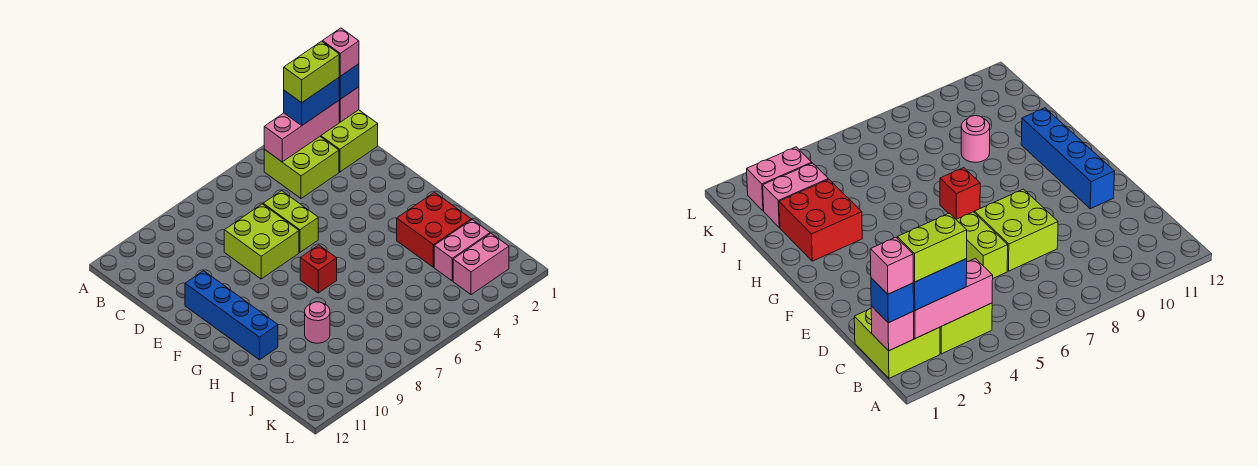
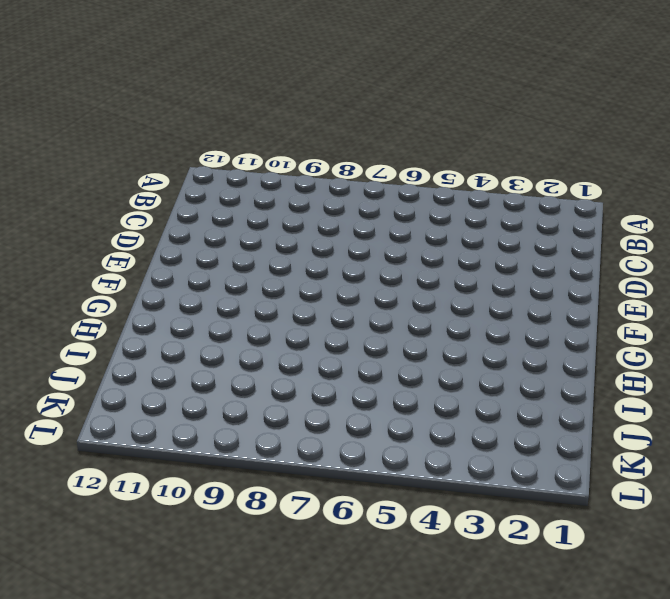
none -> lime brick B1:C2 level 1
none -> lime brick B3:C4 level 1
none -> lime brick D6:E6 level 1

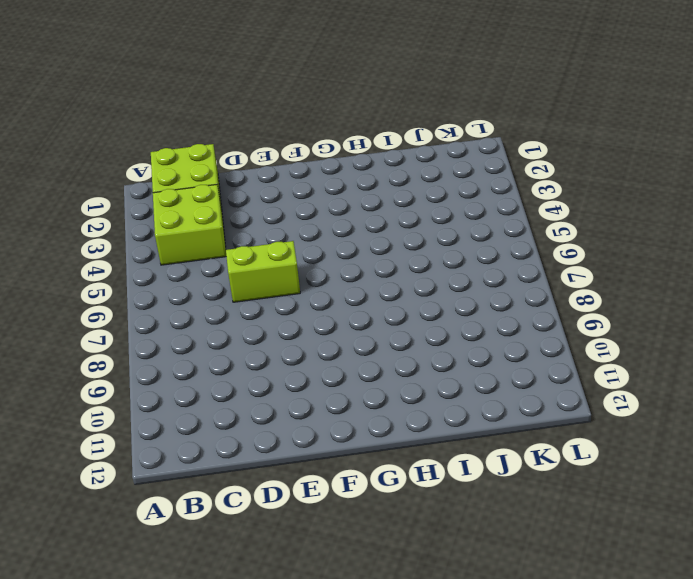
none -> lime brick D7:E8 level 1
none -> blue brick E11:H11 level 1
none -> red brick G7 level 1

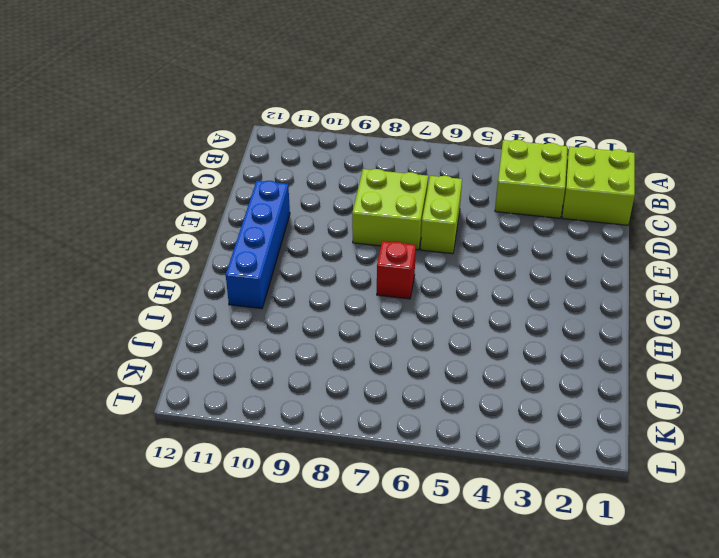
none -> red brick H2:I3 level 1
none -> pink round brick I9 level 1
none -> pink brick J2:J3 level 1

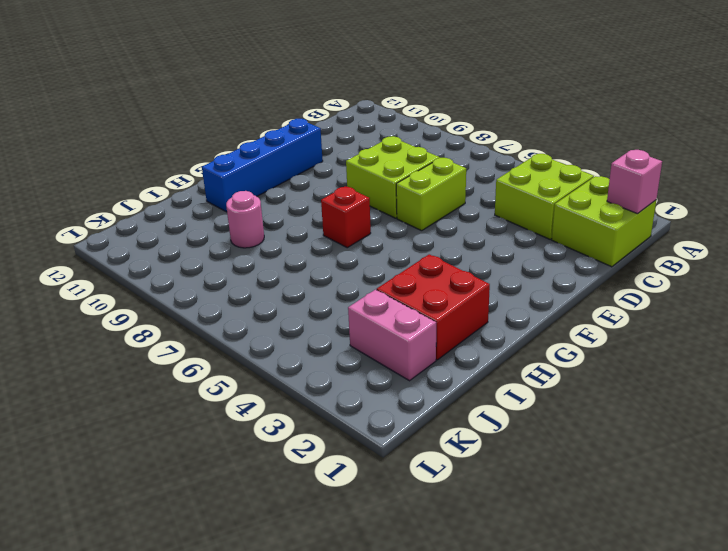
none -> pink brick K2:K3 level 1
none -> pink brick B2:B4 level 2
none -> blue brick B1 level 3

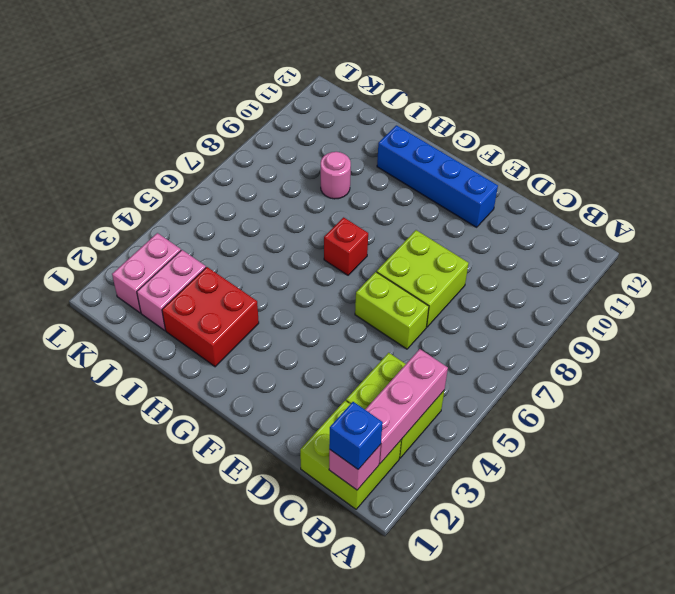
none -> blue brick B2:B3 level 3
none -> pink brick B1 level 4
none -> lime brick B2:B3 level 4

